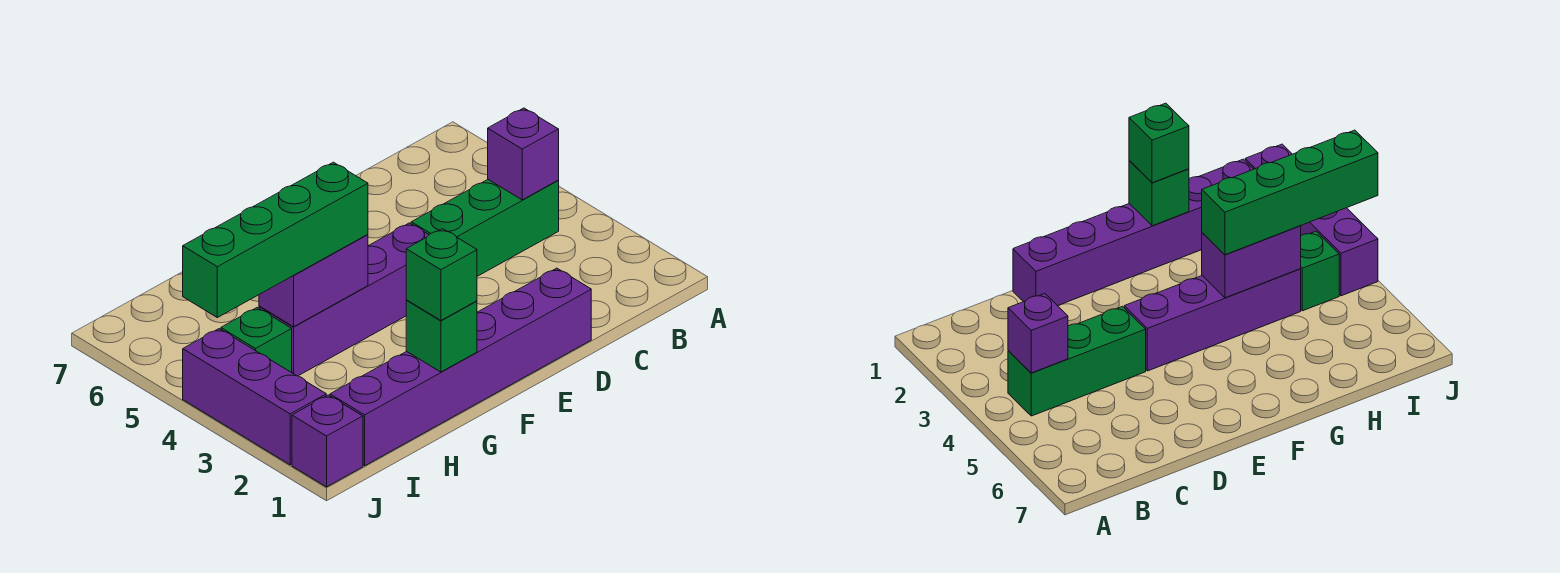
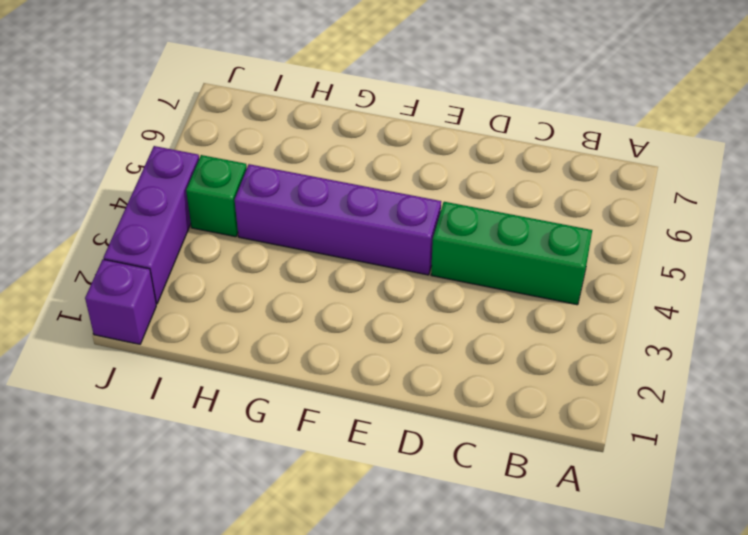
none -> purple brick D1:I1 level 1
none -> purple brick B4 level 2

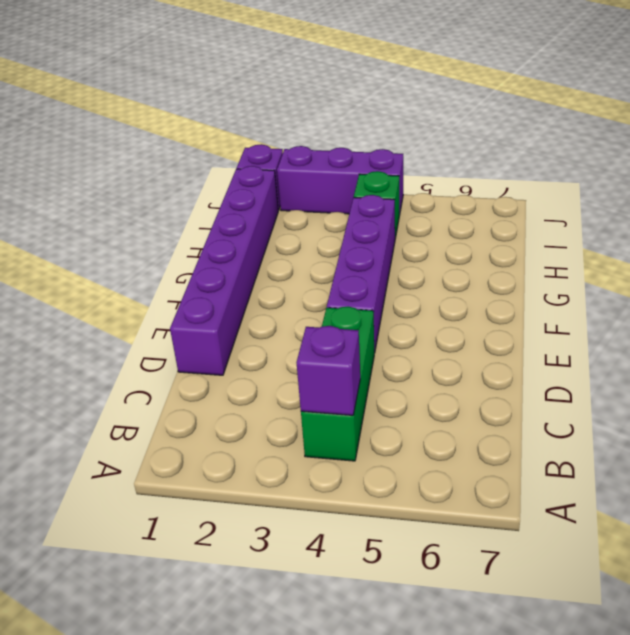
none -> green brick G1 level 2
none -> purple brick G4:H4 level 2

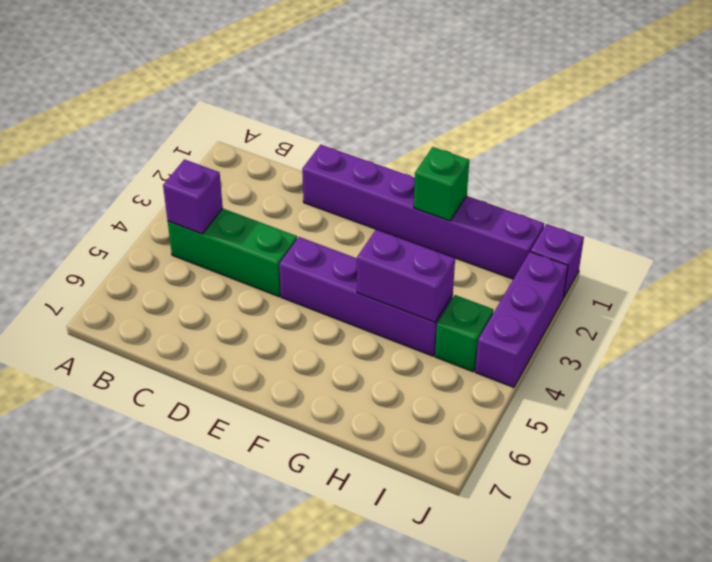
none -> green brick G1 level 3
none -> green brick G4:J4 level 3

